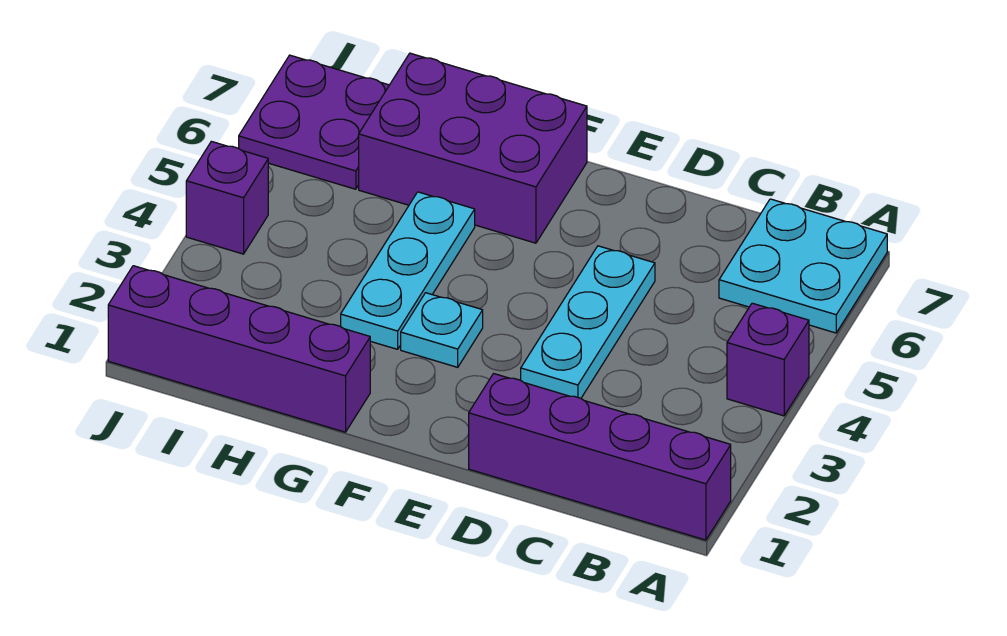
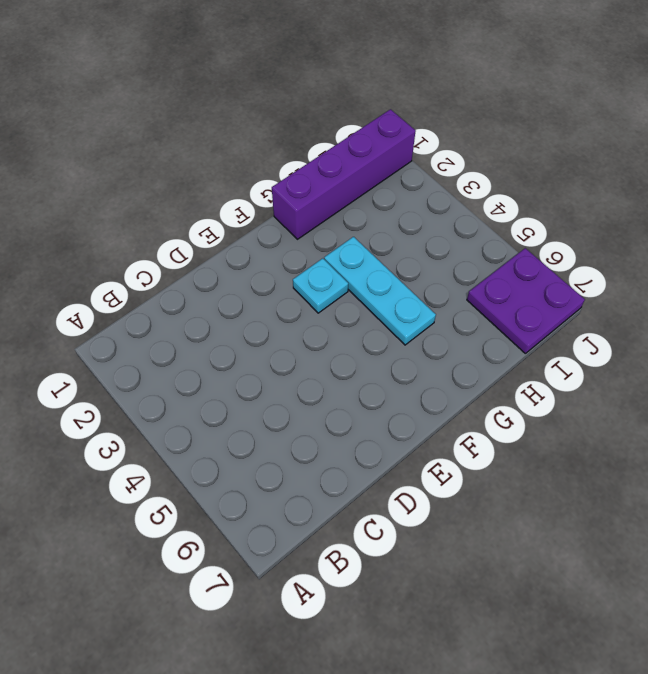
none -> purple brick A1:D1 level 1
none -> purple brick A4 level 1

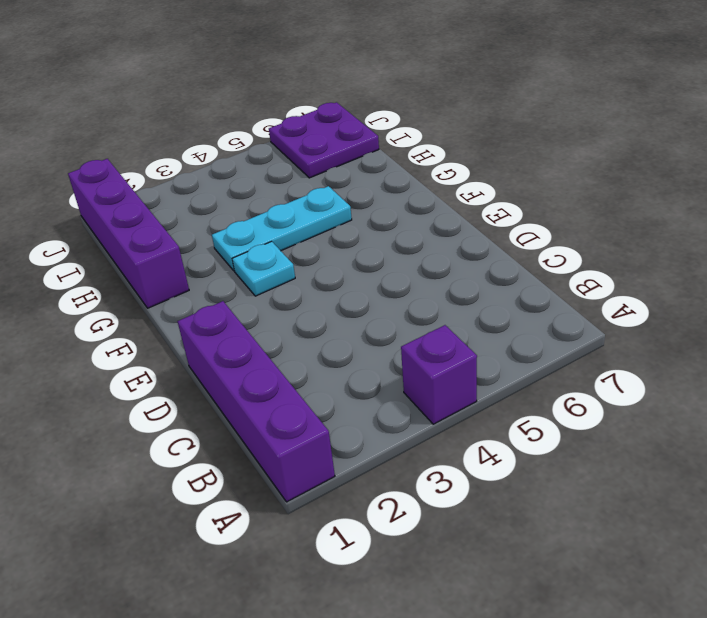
none -> cyan plate A6:B7 level 1
none -> cyan plate D3:D5 level 1

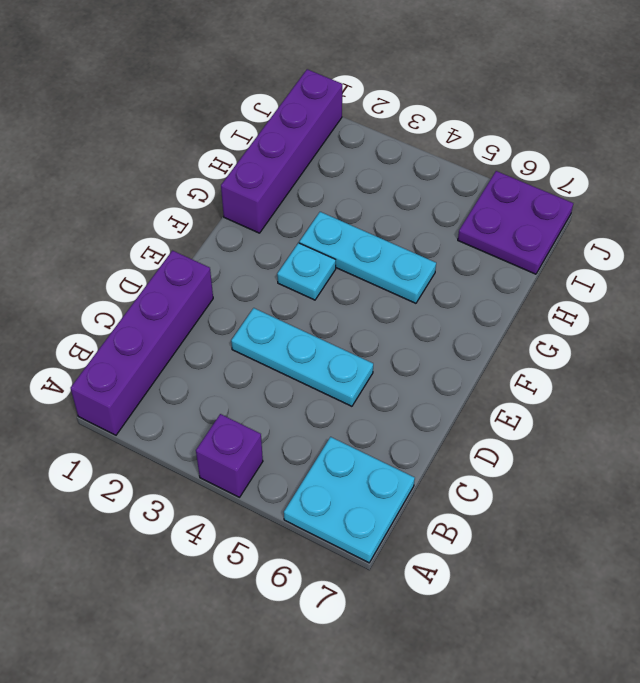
none -> purple brick F6:H7 level 1
none -> purple brick J4 level 1

